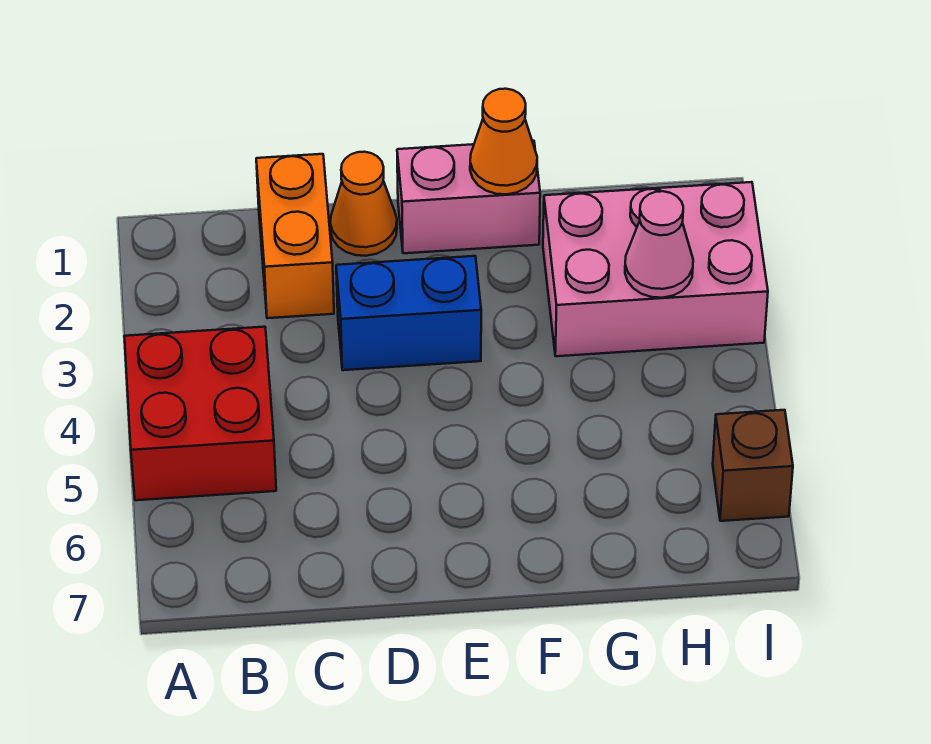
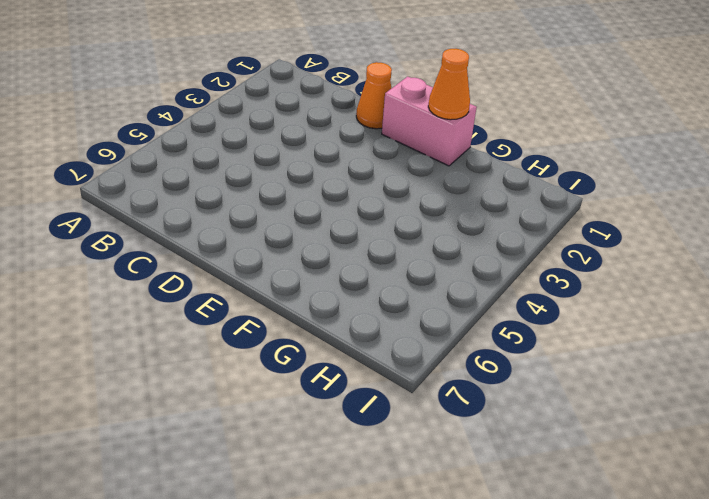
none -> red brick A4:B5 level 1
none -> orange brick C1:C2 level 1

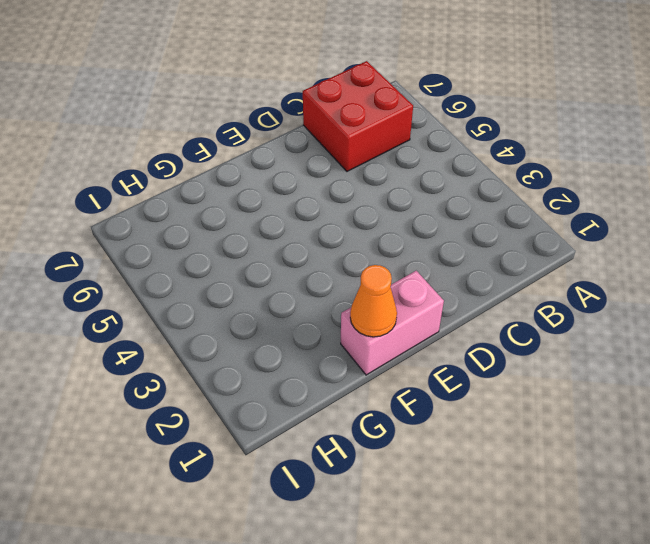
red brick B6:C7 level 1 -> red brick A4:B5 level 1
none -> orange brick C1:C2 level 1
none -> orange cone D1 level 1

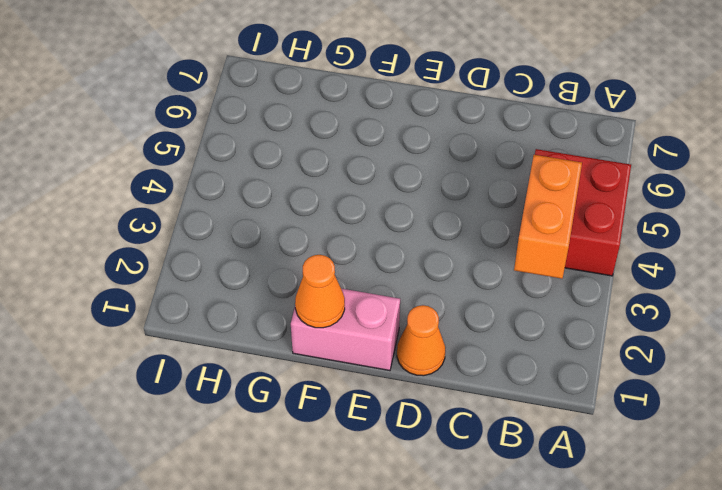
orange brick B3:B4 level 2 -> orange brick C1:C2 level 1
none -> blue brick D3:E3 level 1
none -> pink brick G2:I3 level 1

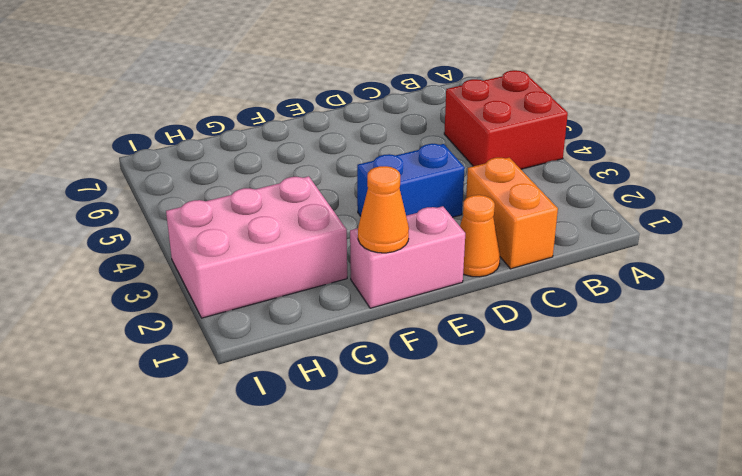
none -> brown brick I6 level 1
none -> pink cone H3 level 2

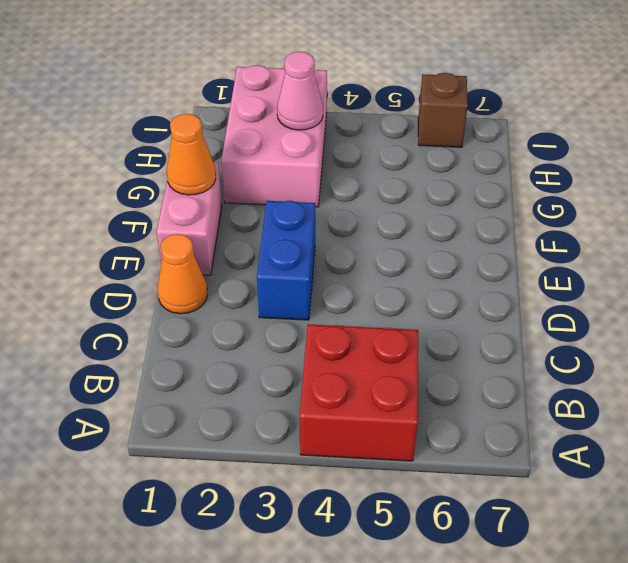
none -> orange brick C1:C2 level 1

